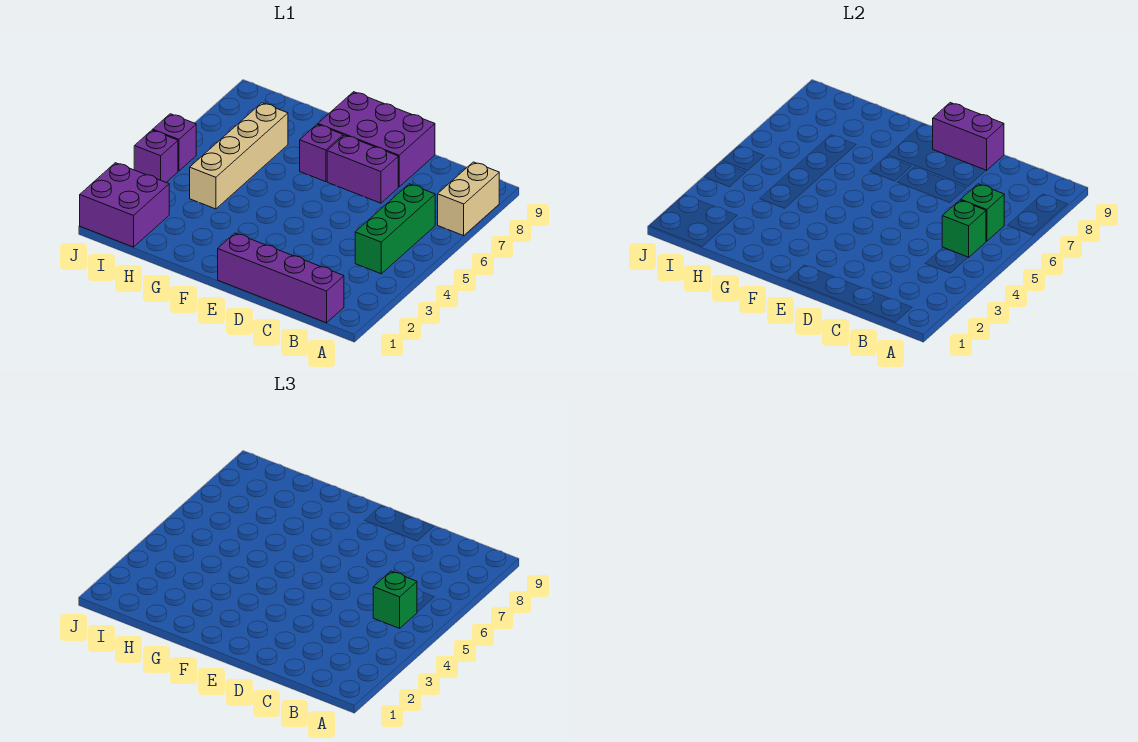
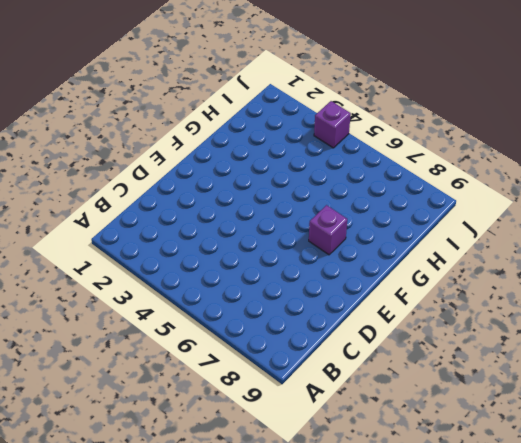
none -> tan brick A7:A8 level 1
none -> purple brick B1:E1 level 1
none -> green brick B4:B6 level 1

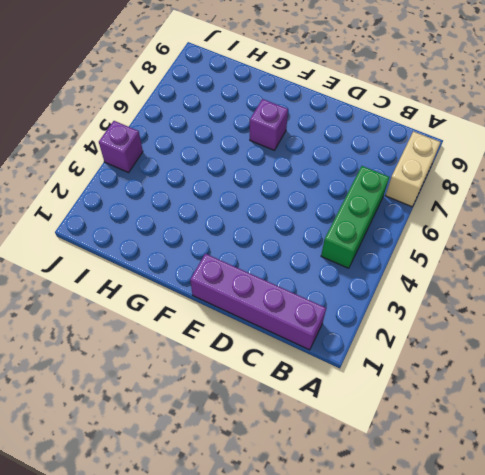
none -> purple brick D7:E7 level 1
none -> purple brick D8:F9 level 1
none -> tan brick H4:H7 level 1

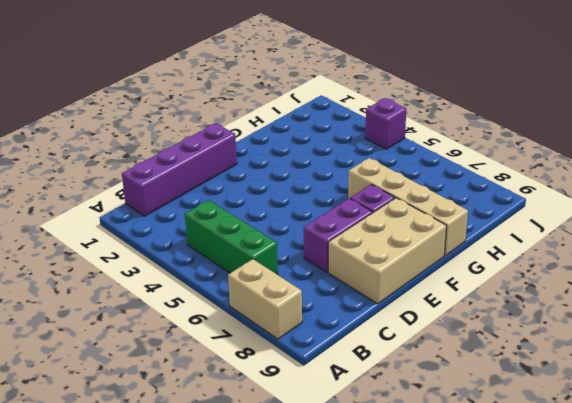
tan brick D8:F9 level 1 -> purple brick D8:F9 level 1
tan brick G6:G9 level 1 -> tan brick H4:H7 level 1
none -> purple brick I1:J2 level 1
none -> purple brick J5 level 1
none -> green brick B5 level 2

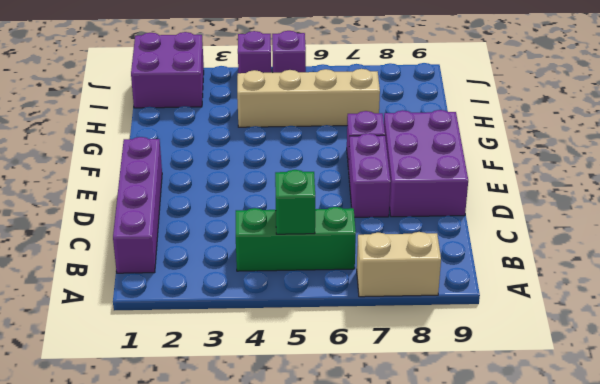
none -> green brick B6 level 2
none -> purple brick D9:E9 level 2
none -> green brick B5 level 3

